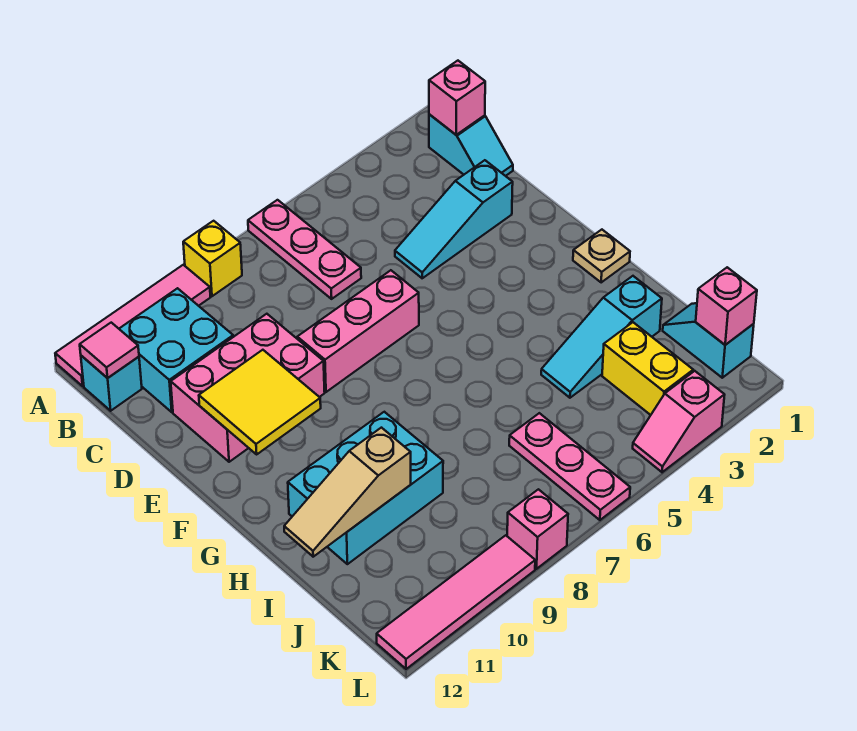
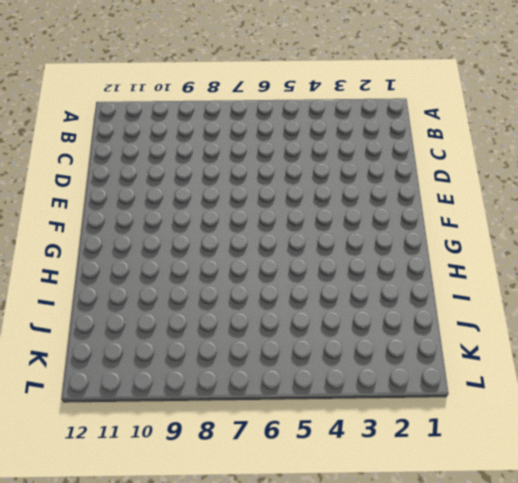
none -> pink plate A6:C6 level 1
none -> yellow brick A8 level 1
none -> pink tile A9:A12 level 1

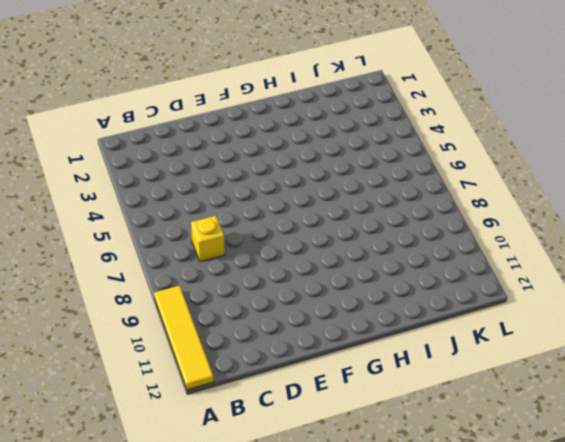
yellow tile A9:A12 level 1 -> pink tile A9:A12 level 1
yellow brick C7 level 1 -> yellow brick A8 level 1
none -> pink plate A6:C6 level 1
none -> cyan slope B1:C1 level 1 top B
none -> cyan brick B10:C11 level 1

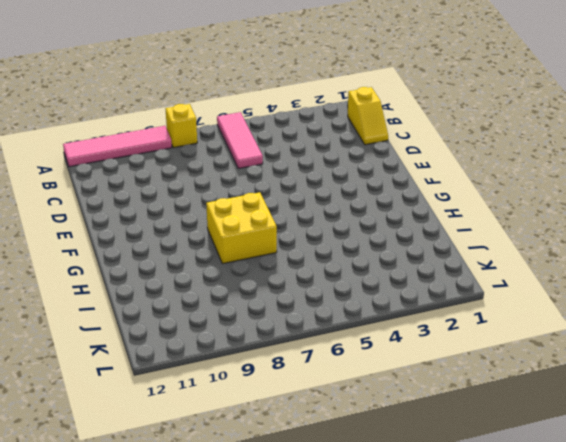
pink tile A6:C6 level 1 -> pink plate A6:C6 level 1
yellow slope B1:C1 level 1 top B -> cyan slope B1:C1 level 1 top B
yellow brick G7:H8 level 1 -> none
none -> cyan brick B10:C11 level 1
none -> cyan brick B12 level 1
none -> cyan slope D2:D4 level 1 top 2

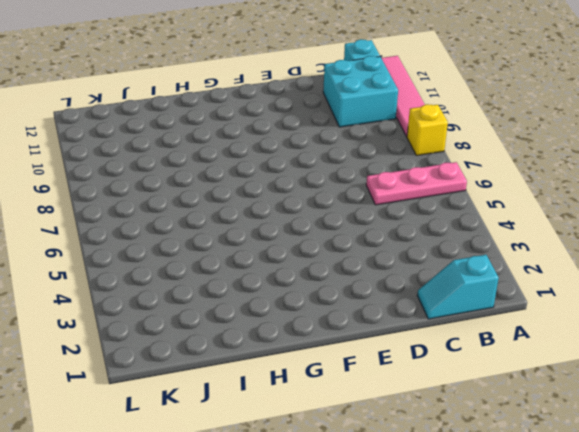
none -> cyan slope D2:D4 level 1 top 2
none -> pink brick D9:E11 level 1
none -> pink brick E6:E8 level 1

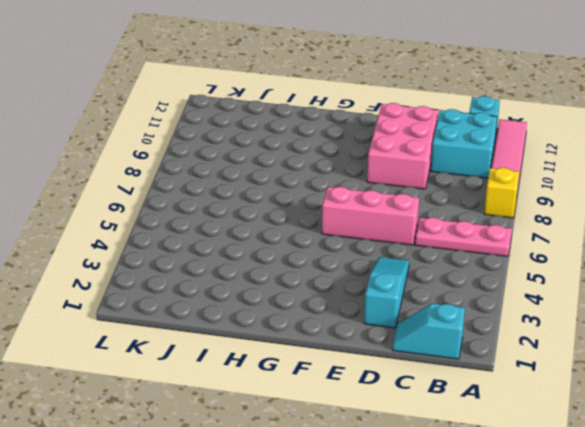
pink brick D6:F6 level 1 -> pink brick E6:E8 level 1
none -> tan plate G1 level 1
none -> cyan brick H9:I11 level 1
none -> cyan slope I2:I4 level 1 top 2

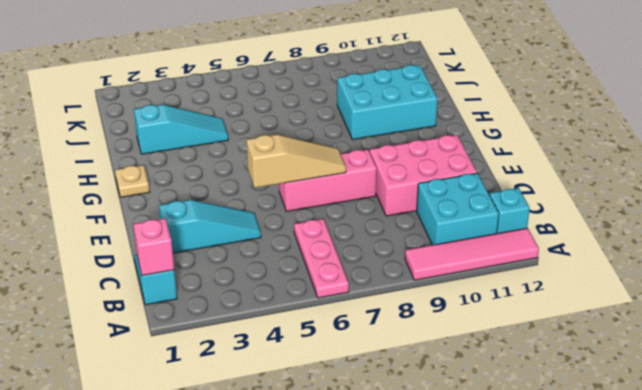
tan slope E5:E7 level 2 top 5 -> tan slope I10:I12 level 2 top 10
none -> yellow brick A8 level 1
none -> cyan slope J1:K1 level 1 top K
none -> yellow brick J3:K3 level 1

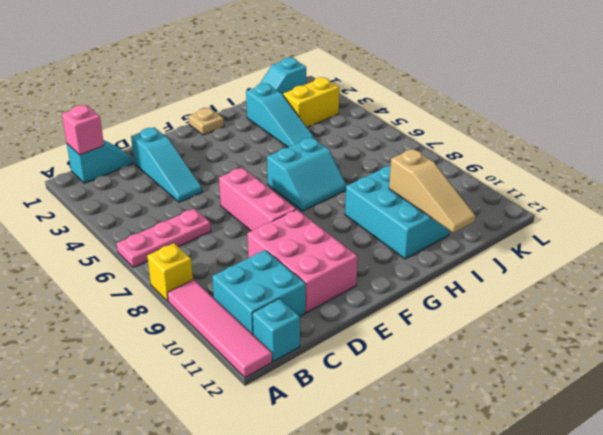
cyan slope G6:H7 level 1 top 6 -> none
none -> pink plate J6:L6 level 1
none -> pink slope L3:L4 level 1 top 3
none -> pink brick L8 level 1

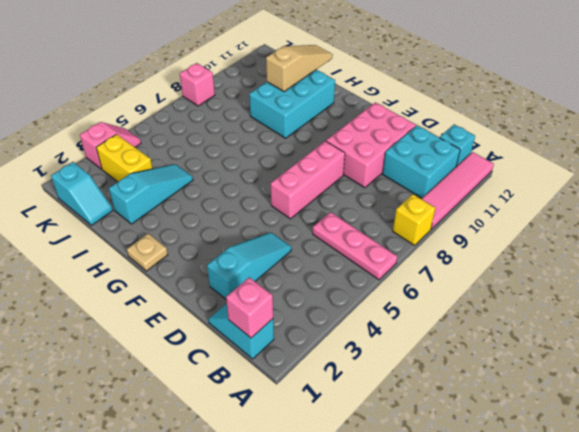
none -> pink plate J6:L6 level 1
none -> pink tile L9:L12 level 1
none -> pink tile B12 level 2

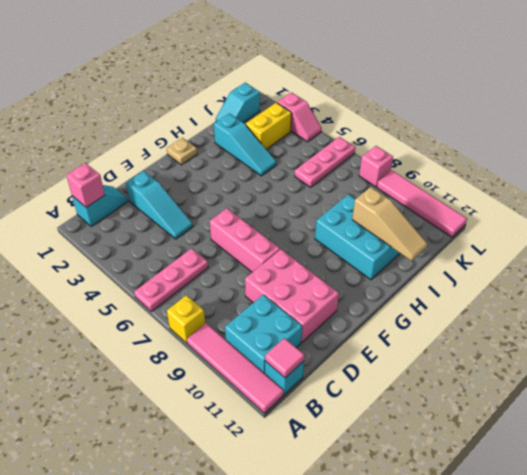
none -> yellow tile E10:F11 level 2
none -> pink brick K1 level 2

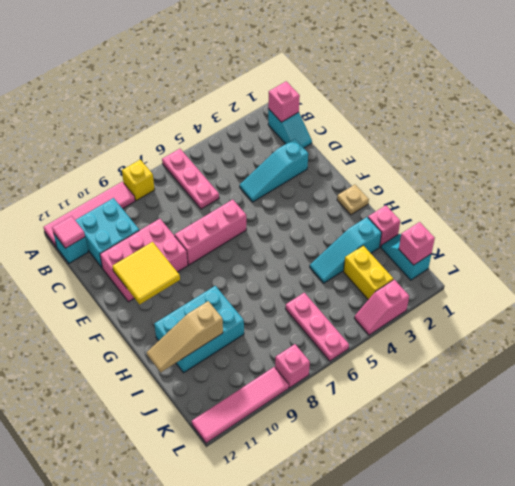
pink brick I1 level 1 -> none

